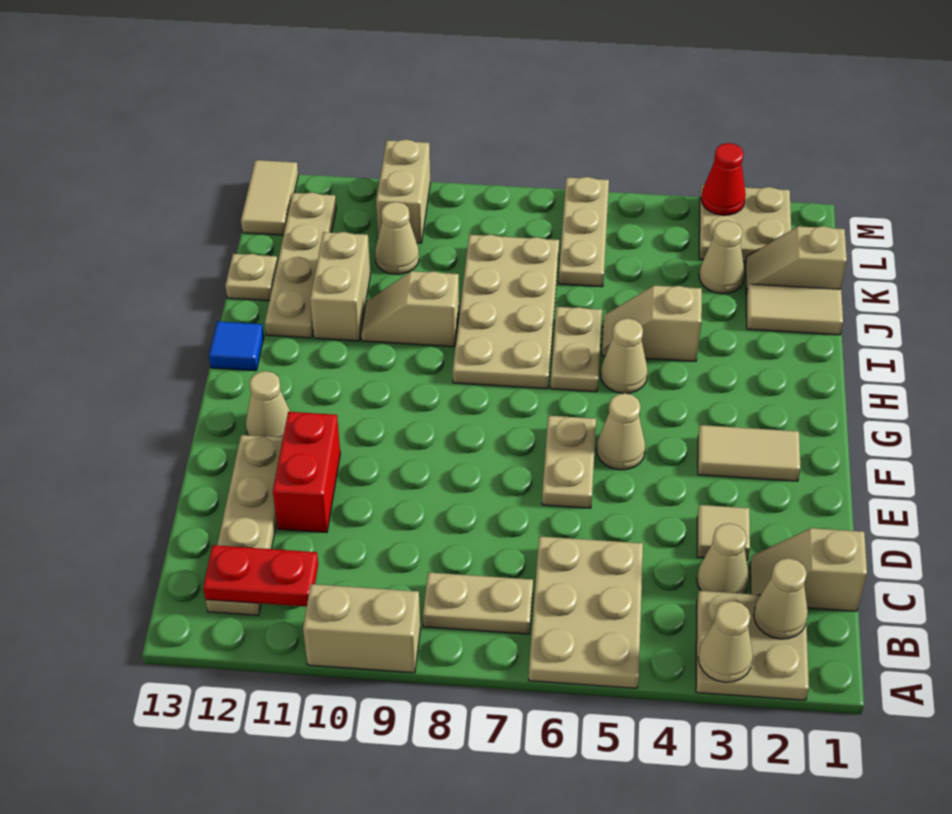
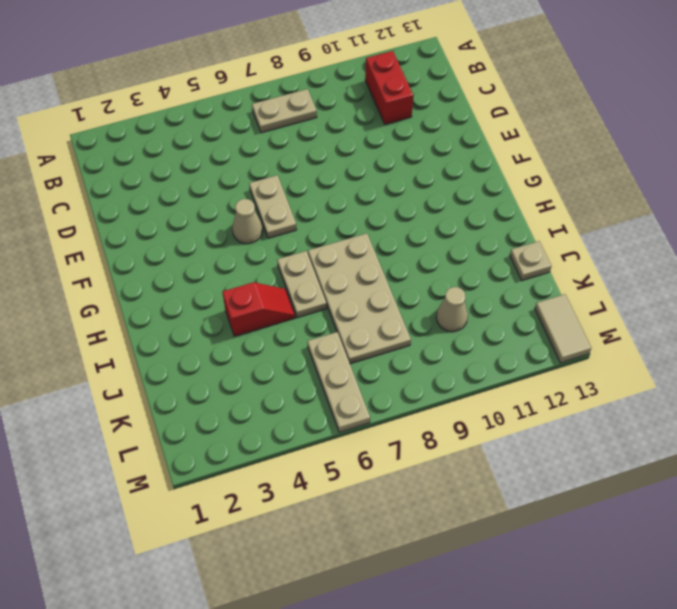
red brick B11:C11 level 1 -> red brick D11:E11 level 1
red slope I4:I5 level 1 top 4 -> tan slope I4:I5 level 1 top 4
none -> tan plate A2:B3 level 1
none -> tan plate A5:C6 level 1
none -> tan brick A9:A10 level 1
none -> tan plate B12:E12 level 1

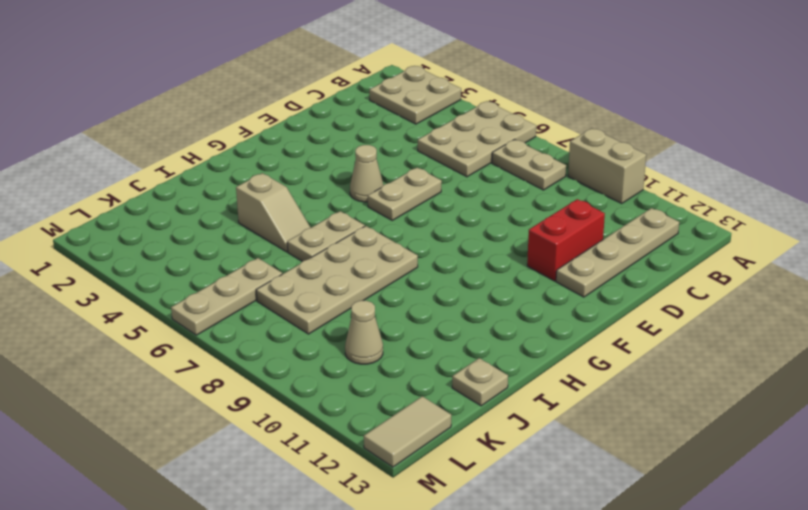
none -> tan slope C1:C2 level 1 top 1
none -> tan cone C3 level 1
none -> tan tile D3 level 1
none -> tan tile F2:F3 level 1

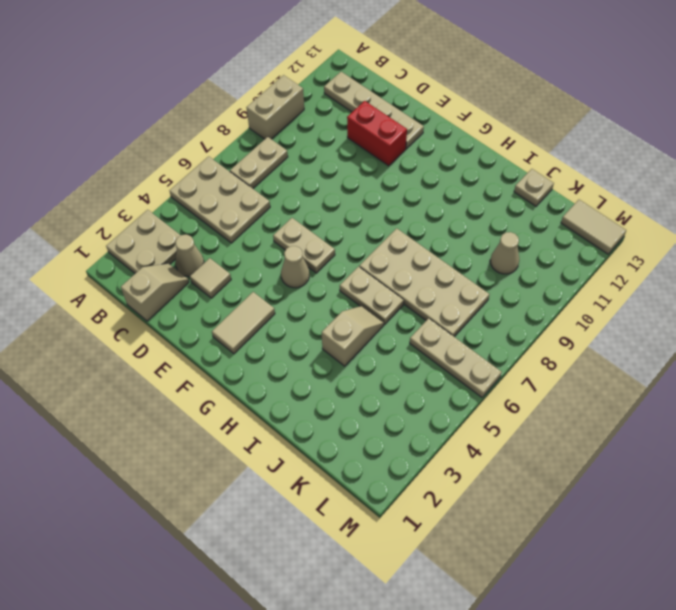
none -> tan cone F12 level 1
none -> tan cone H5 level 1
none -> blue tile H13 level 1
none -> tan slope I9:I10 level 1 top 9

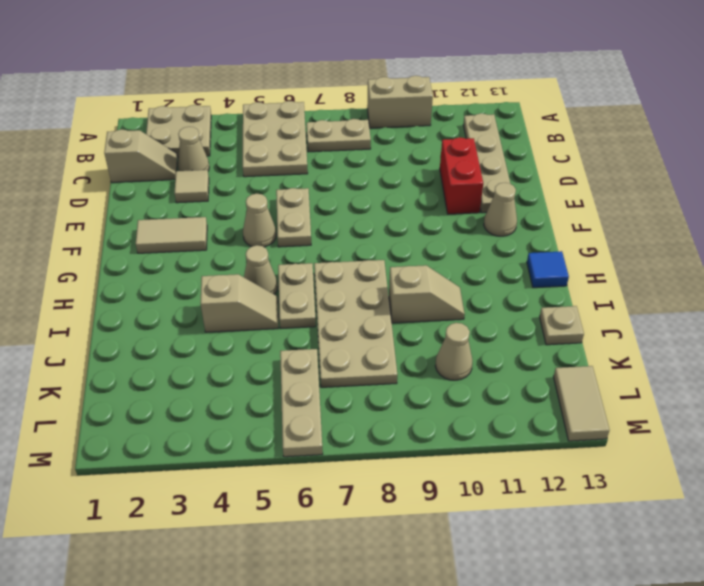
none -> tan brick I11:J11 level 1
none -> tan plate I12:L12 level 1
none -> tan tile J1:J2 level 1
none -> tan slope K1:K2 level 1 top 1

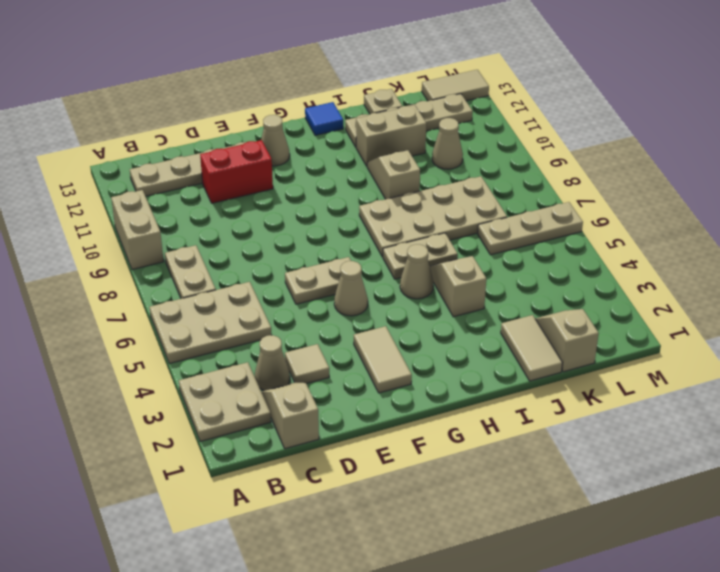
none -> tan cone K3 level 1
none -> tan plate L2:M3 level 1
none -> tan brick L10:M10 level 1
none -> tan cone A3 level 2

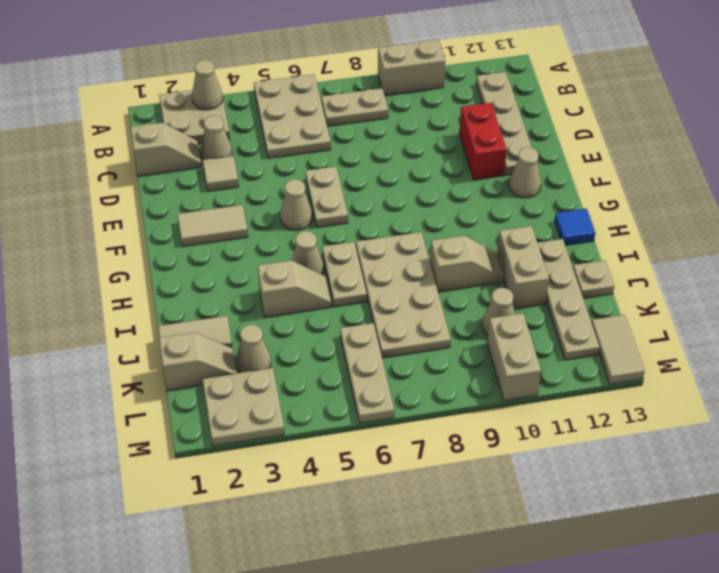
none -> tan cone B2 level 2
none -> red plate B11:B12 level 2
none -> red cone M3 level 2

